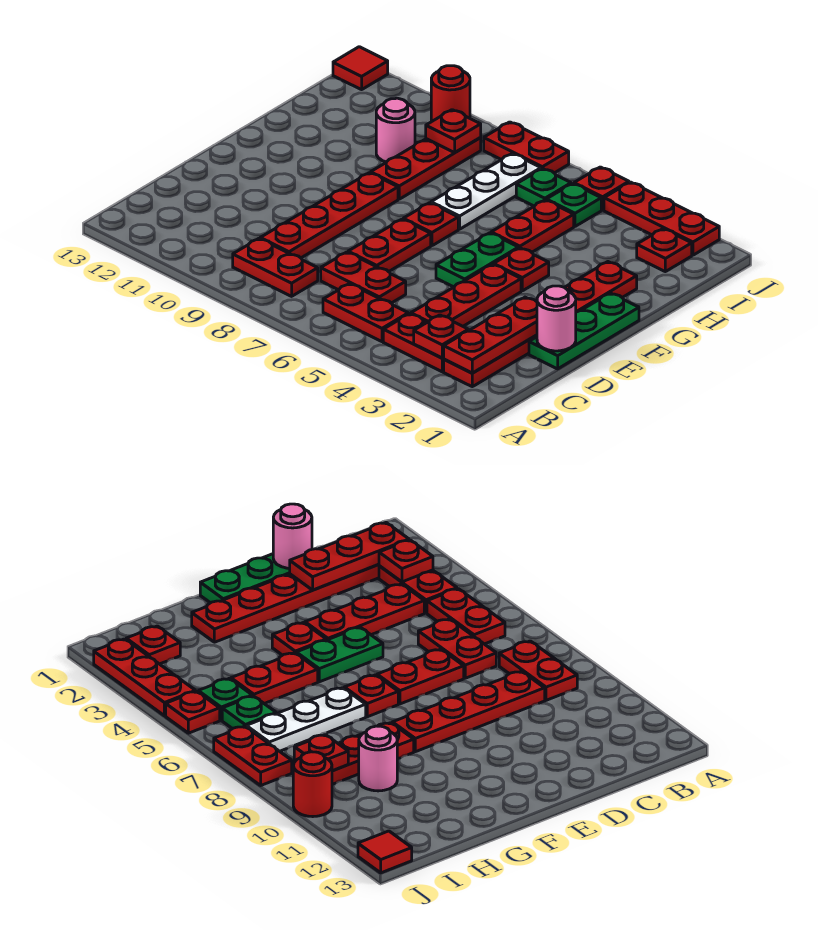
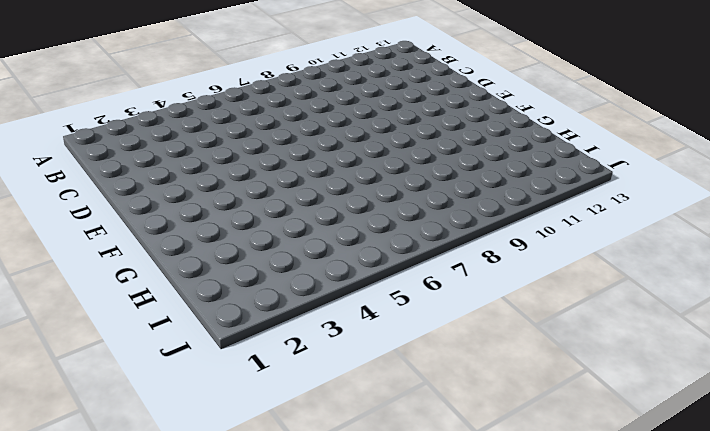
none -> red plate B2:G2 level 1
none -> red plate B3:B4 level 1
none -> red plate B5:B6 level 1

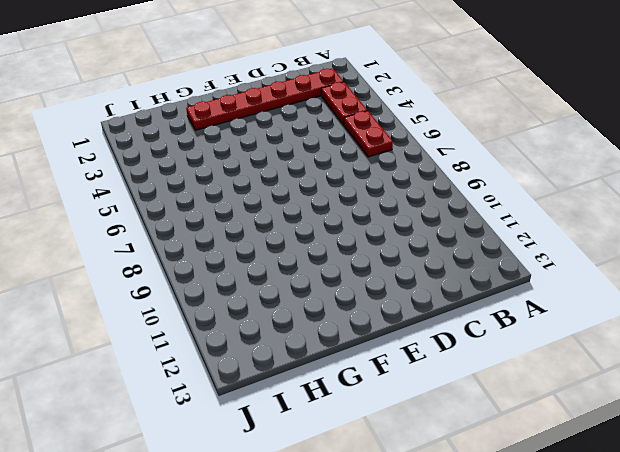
none -> red plate B8:B9 level 1
none -> red plate C4:E4 level 1
none -> red plate C6:C7 level 1

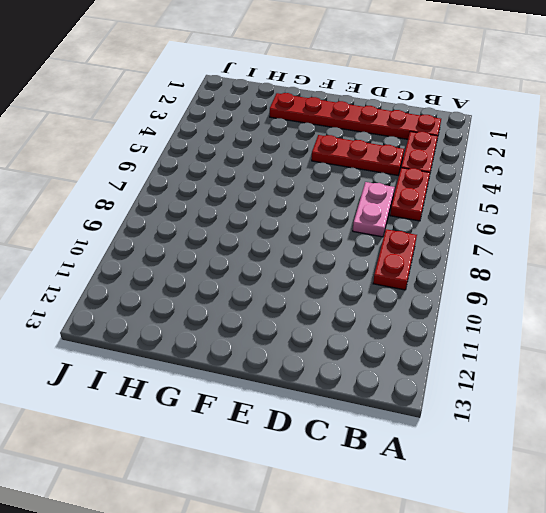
pink plate C6:C7 level 1 -> red plate C6:C7 level 1
none -> red plate C9:F9 level 1
none -> green plate D1:F1 level 1
none -> red plate D7:E7 level 1

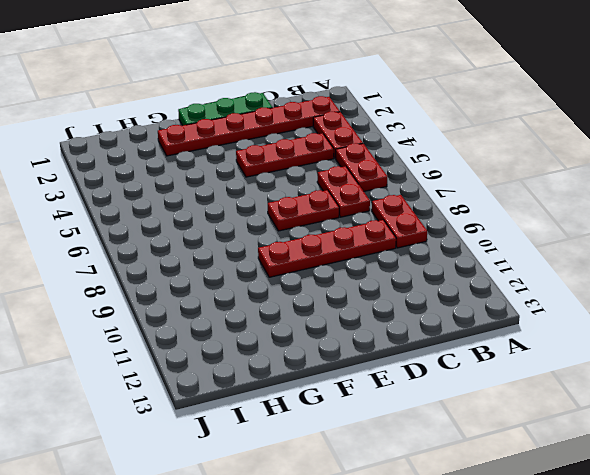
none -> green plate E5:F5 level 1
none -> red plate F4 level 1
none -> red plate F7 level 1

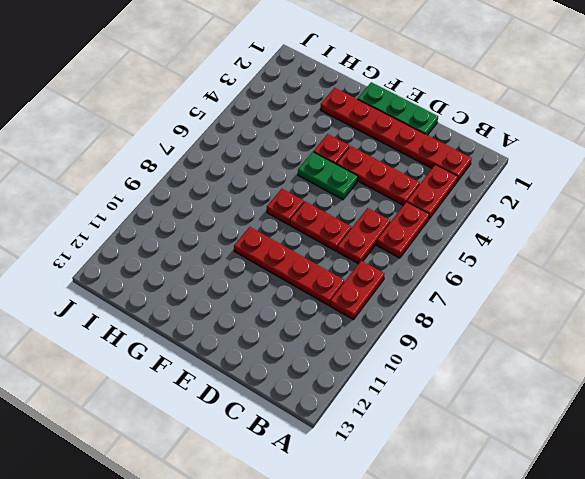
none -> red plate G5:H5 level 1
none -> white plate G7:I7 level 1
none -> red plate G9:I9 level 1

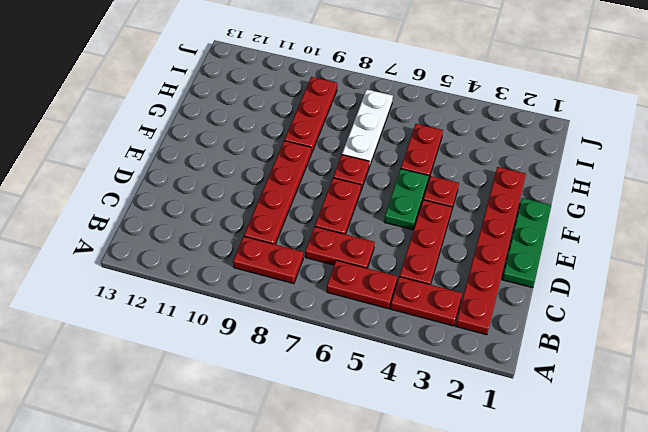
none -> pink round brick H10 level 1
none -> red plate I2 level 1
none -> green plate I5 level 1

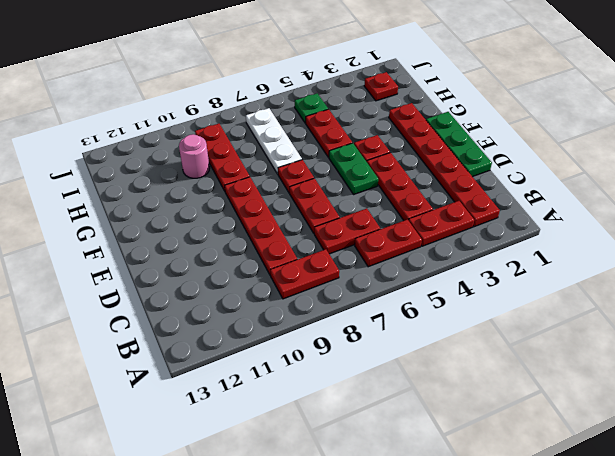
none -> green plate I6 level 1
none -> red plate J2:J4 level 1
none -> red plate J5 level 1

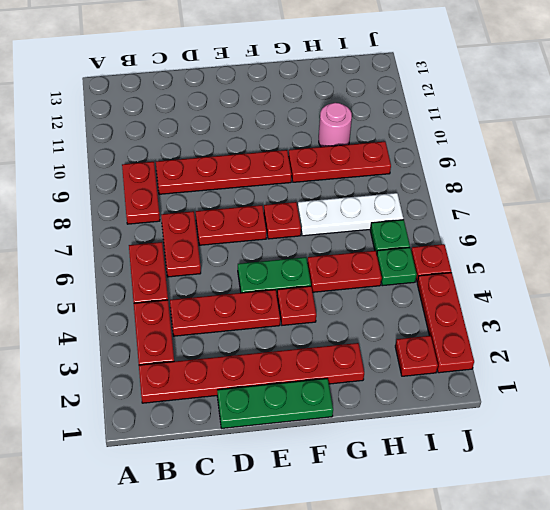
none -> red plate J7:J8 level 1
none -> red round brick J10 level 1
none -> red tile J13 level 1

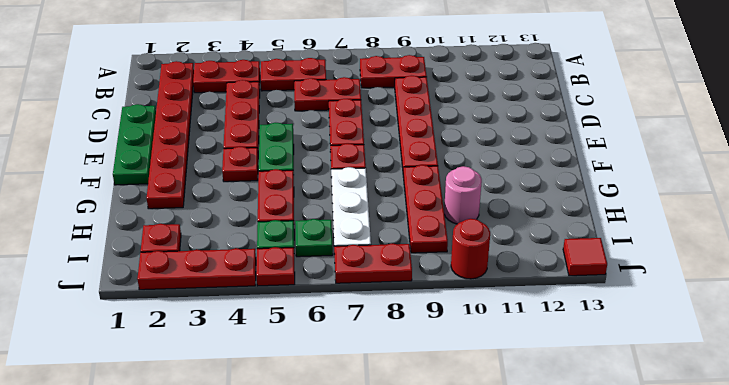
none -> red plate B2:D2 level 2
none -> red plate B3 level 2
none -> pink round brick D1 level 2

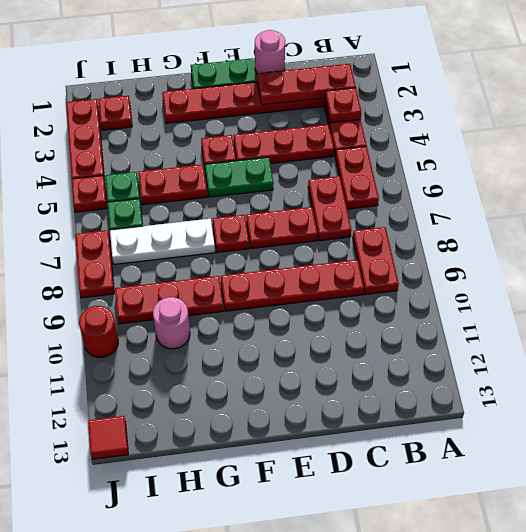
none -> red plate I9 level 2

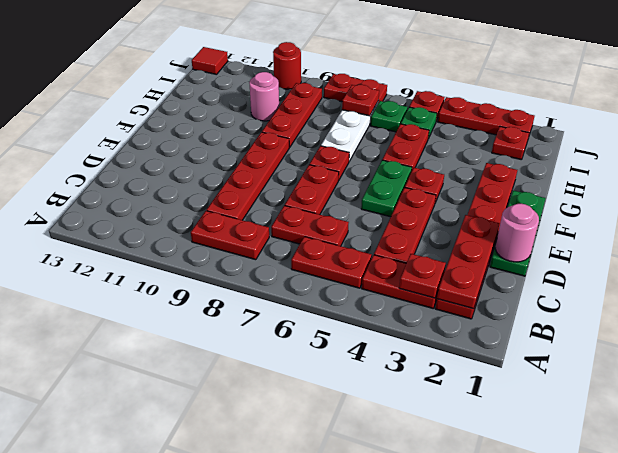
red plate I7 level 2 -> red plate I9 level 2

